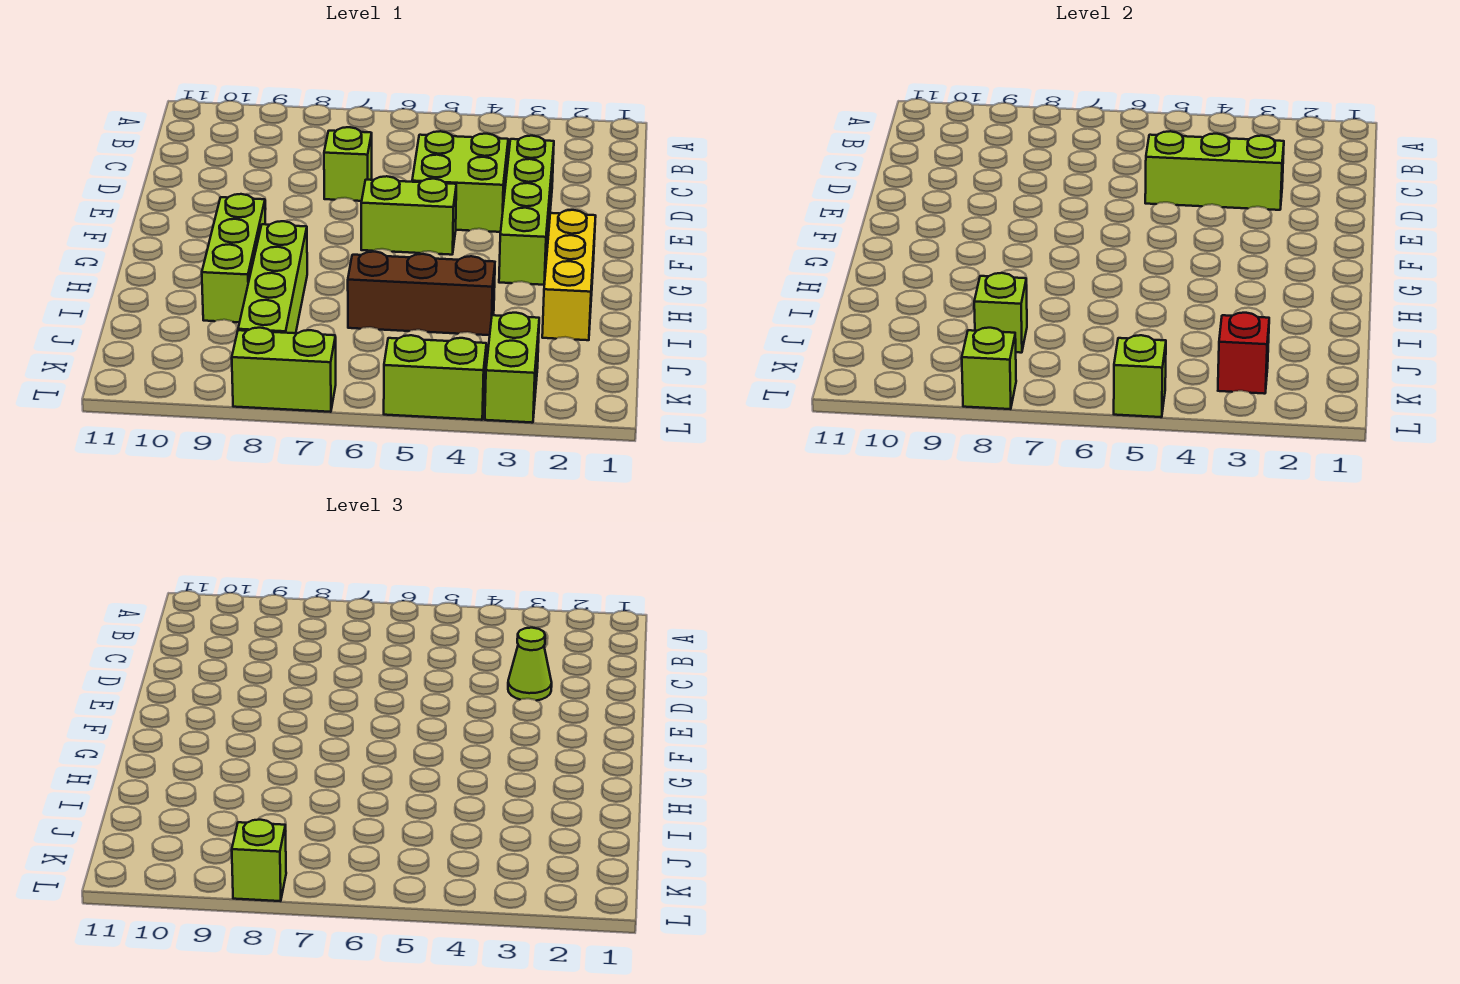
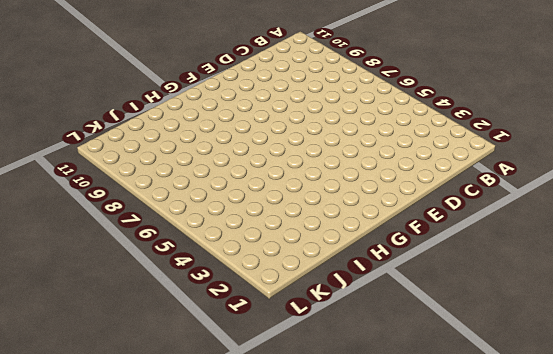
none -> lime brick D3:G3 level 1
none -> lime brick D4:E5 level 1
none -> lime brick D7 level 1

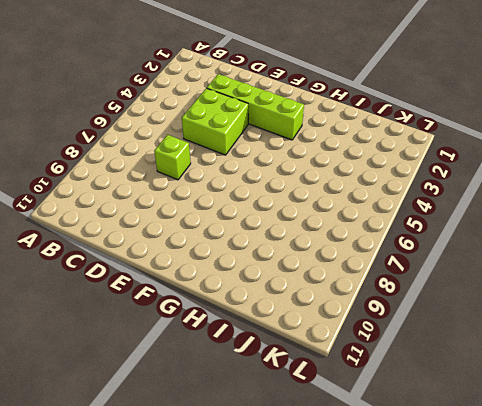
none -> lime brick F5:F6 level 1
none -> yellow brick G2:I2 level 1
none -> lime brick G9:I9 level 1

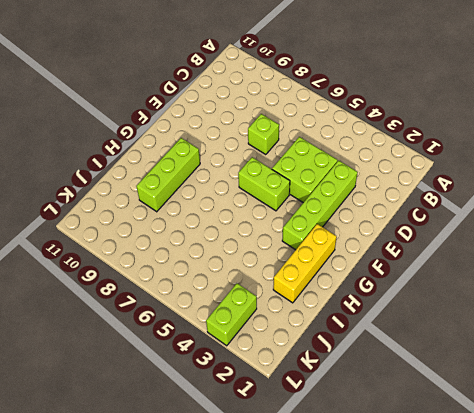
none -> lime brick H8:K8 level 1
none -> brown brick I4:I6 level 1
none -> lime brick L4:L5 level 1

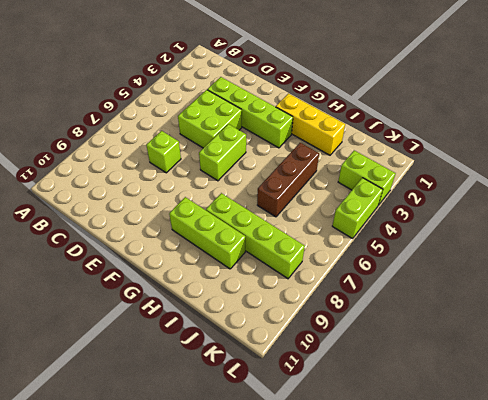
none -> lime brick L7:L8 level 1
none -> lime brick D3:D5 level 2
none -> lime brick J8 level 2

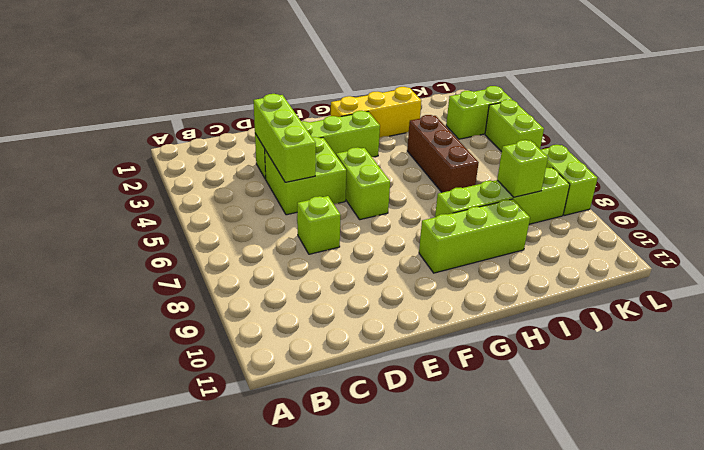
none -> red brick K3 level 2
none -> lime brick L5 level 2
none -> lime brick L8 level 2

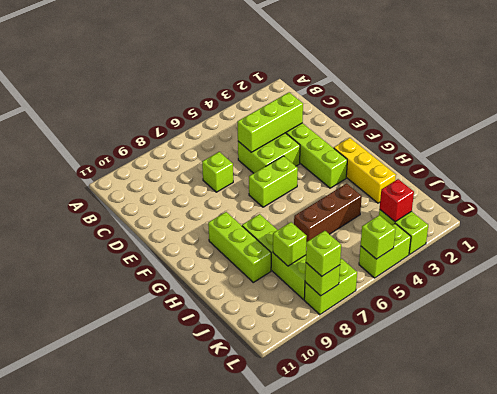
none -> lime cone D3 level 3

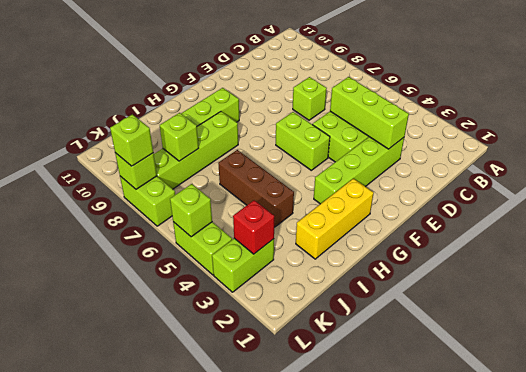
none -> lime cone D3 level 3

